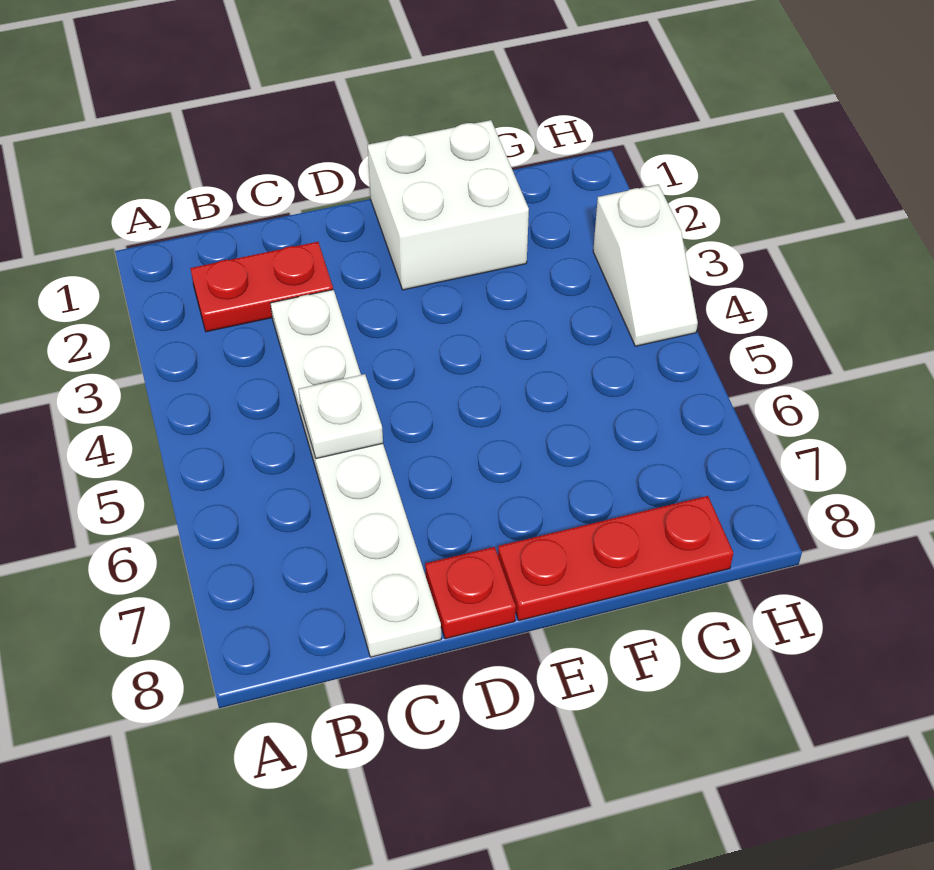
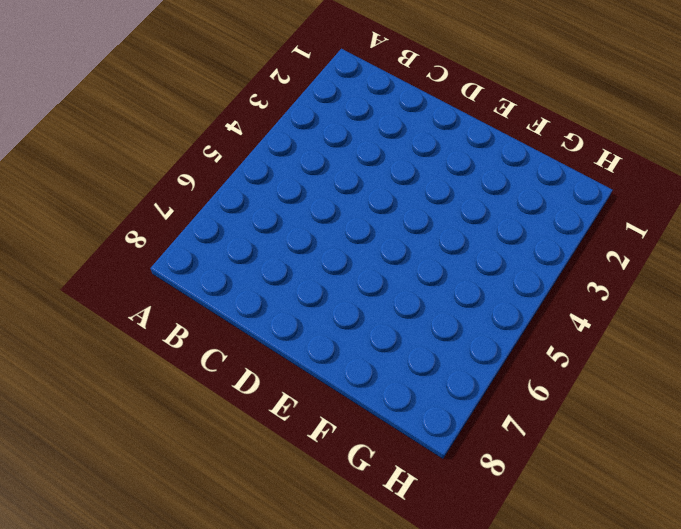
none -> red plate B2:C2 level 1
none -> white plate C3:C8 level 1

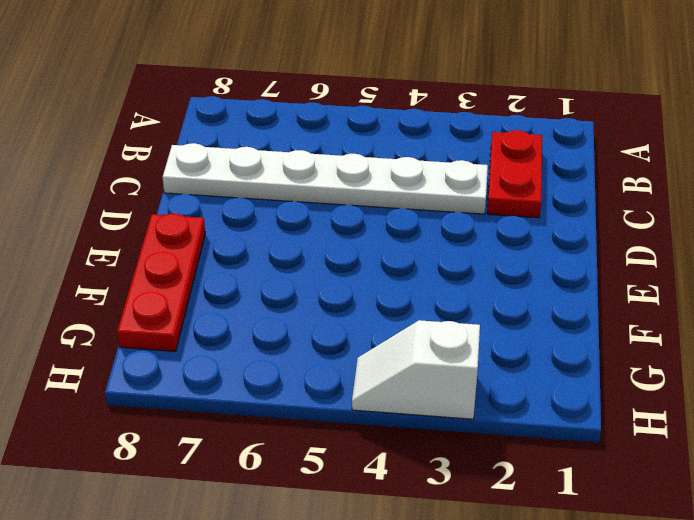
none -> red plate D8 level 1
none -> white brick E1:F2 level 1

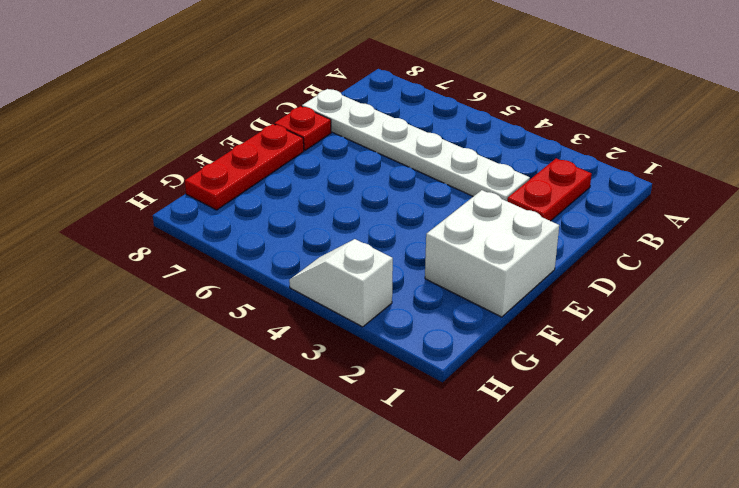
none -> white plate C5 level 2

